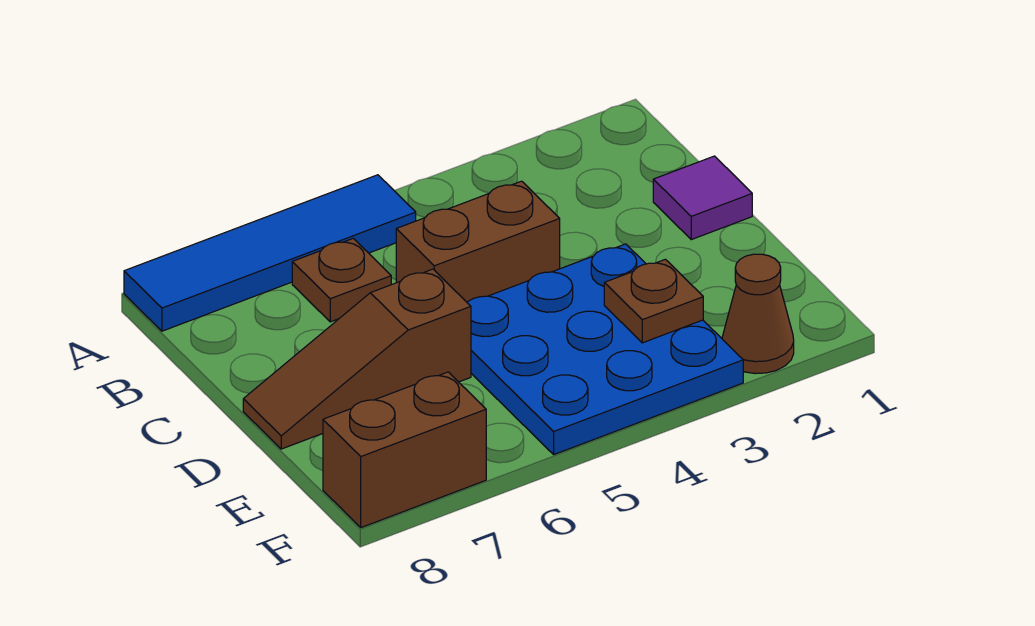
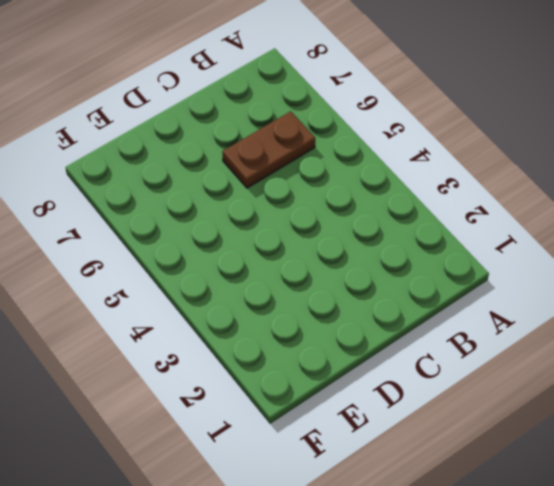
brown plate B6:C6 level 1 -> brown plate B6 level 1
none -> blue tile A5:A8 level 1
none -> purple tile C1 level 1

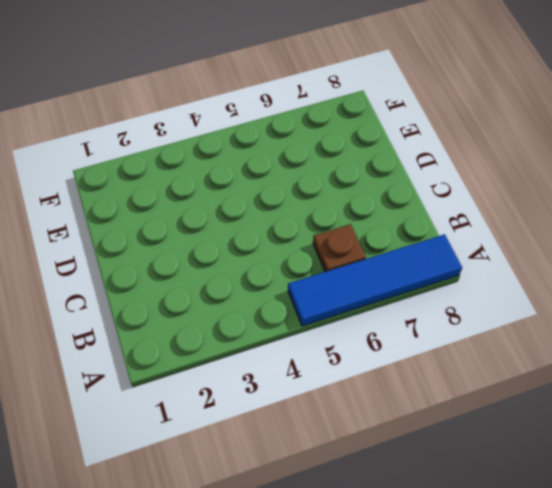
none -> purple tile C1 level 1
none -> brown brick C4:C5 level 1

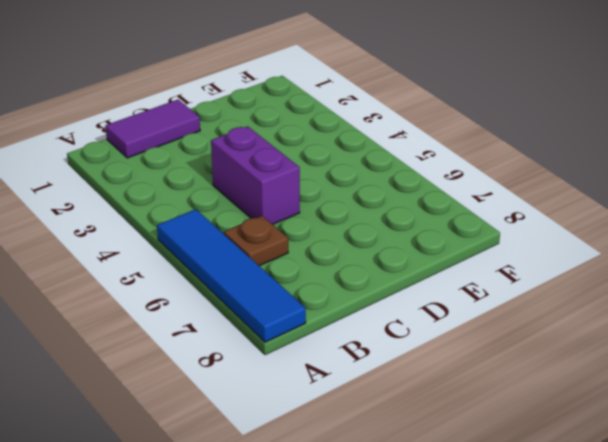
purple tile B1:C1 level 1 -> purple tile C1 level 1
purple brick C4:C5 level 1 -> brown brick C4:C5 level 1
none -> blue plate D3:F5 level 1
none -> brown slope D6:D8 level 1 top 6

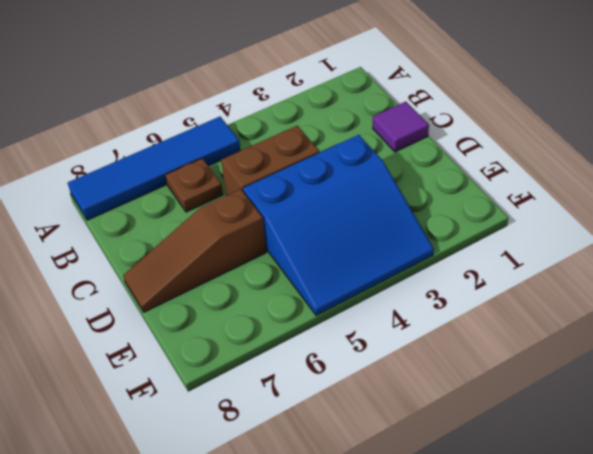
blue slope D3:F5 level 1 top D -> blue plate D3:F5 level 1
none -> brown cone F2 level 1
none -> brown brick F7:F8 level 1

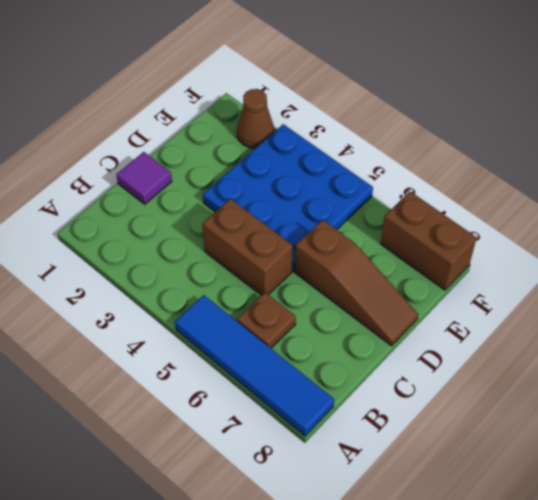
none -> brown plate E3 level 2

